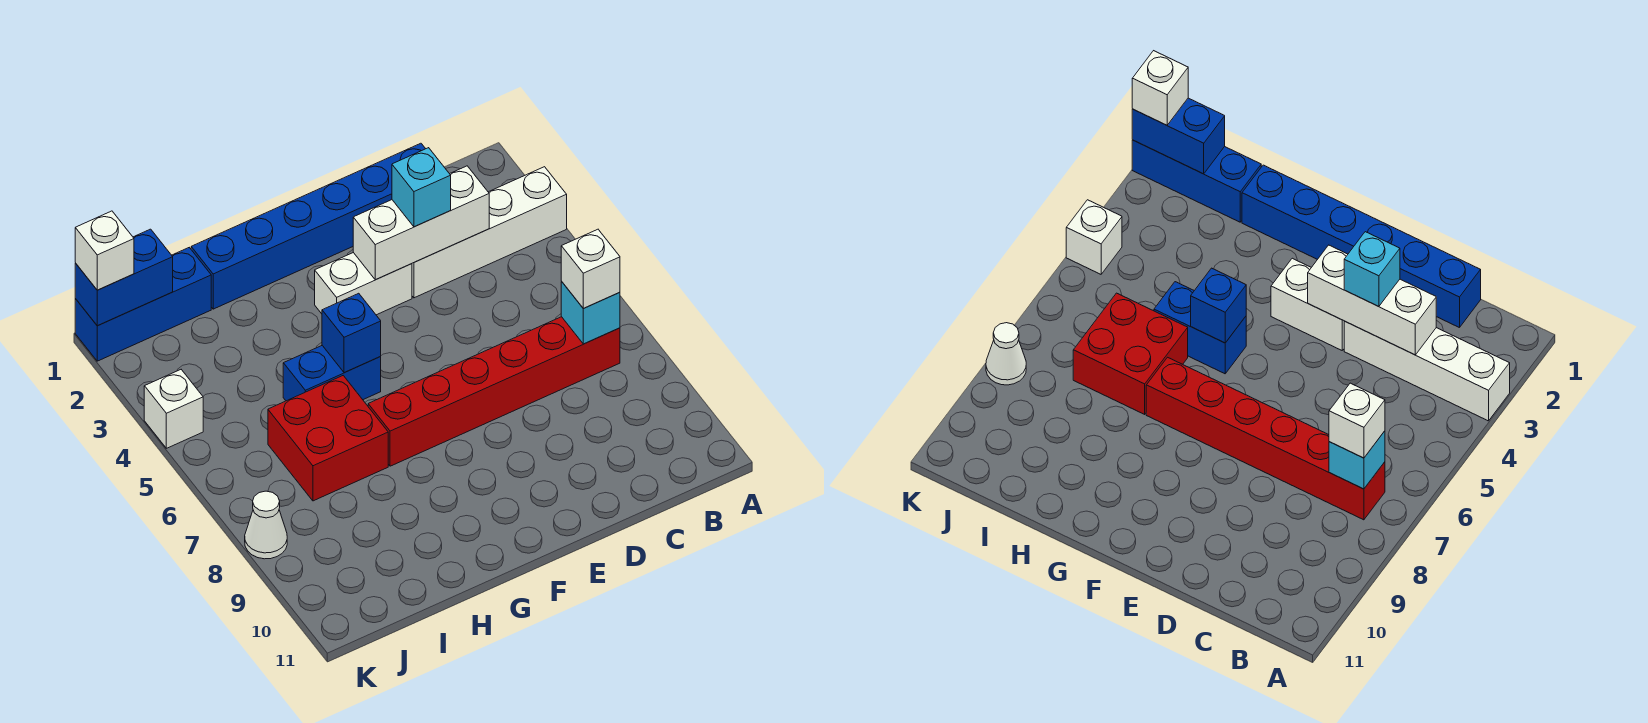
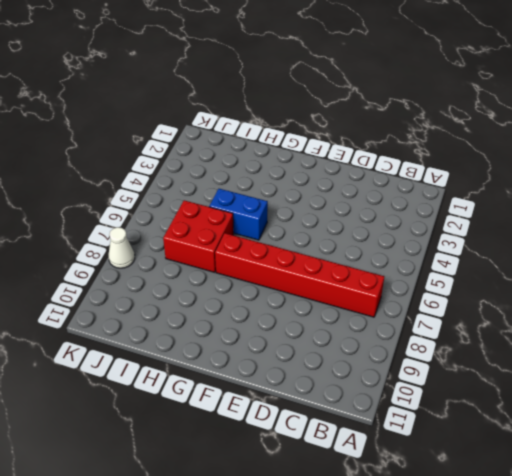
none -> white brick A3:D3 level 1
none -> blue brick C1:H1 level 1
none -> white brick E3:F3 level 1

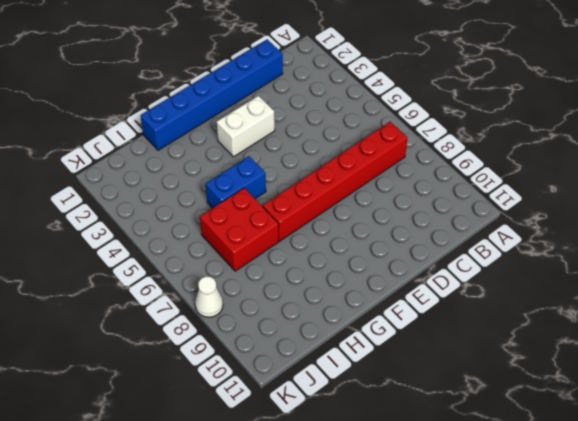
none -> white brick A3:D3 level 1
none -> blue brick I1:K1 level 1
none -> white brick K4 level 1

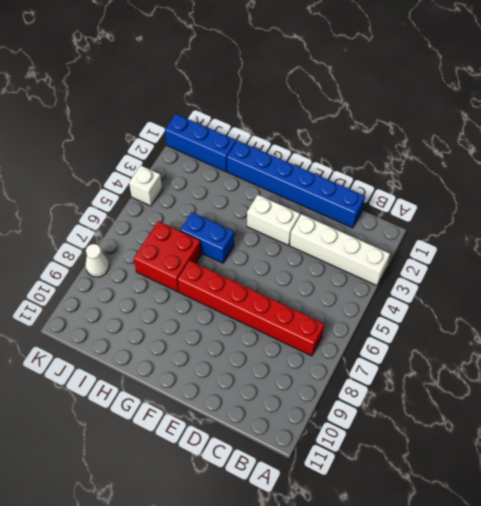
none -> cyan brick B7 level 2
none -> white brick C3:E3 level 2
none -> blue brick G5 level 2

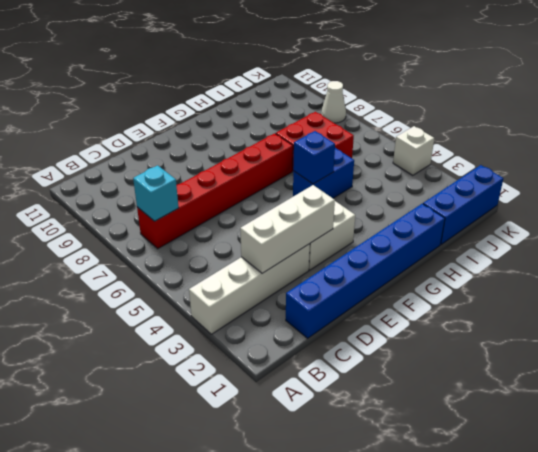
none -> blue brick J1:K1 level 2
none -> white brick B7 level 3
none -> cyan brick D3 level 3

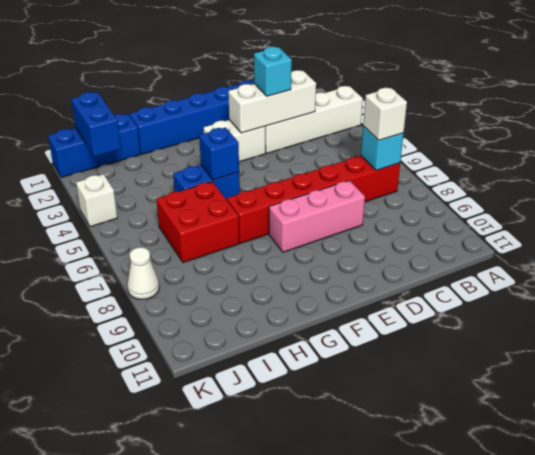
pink brick D8:F8 level 1 -> none
blue brick J1:J2 level 2 -> blue brick J1:K1 level 2
none -> white brick K1 level 3

